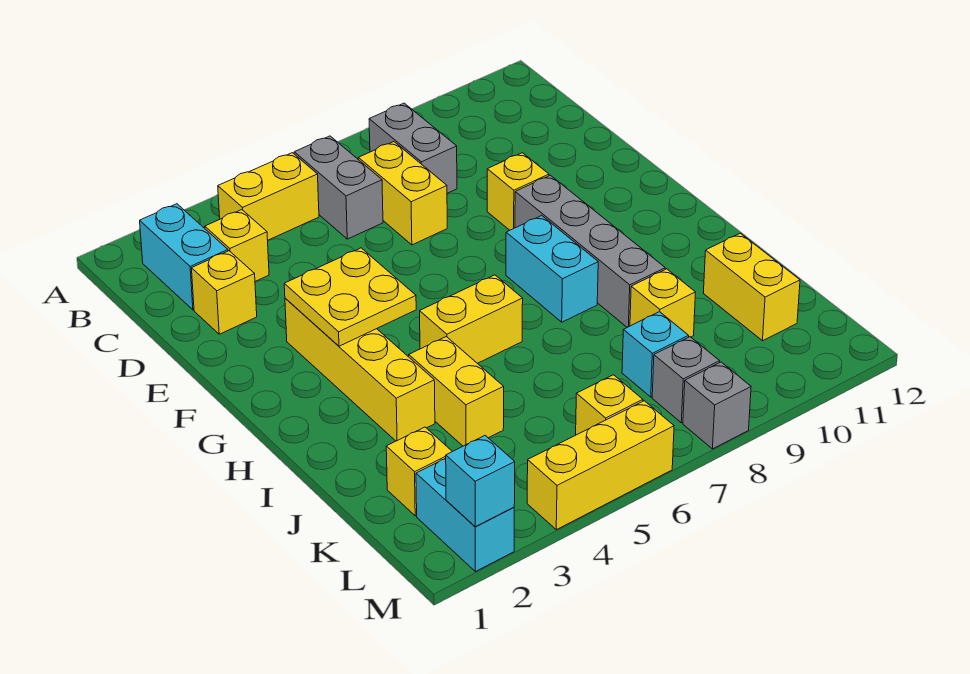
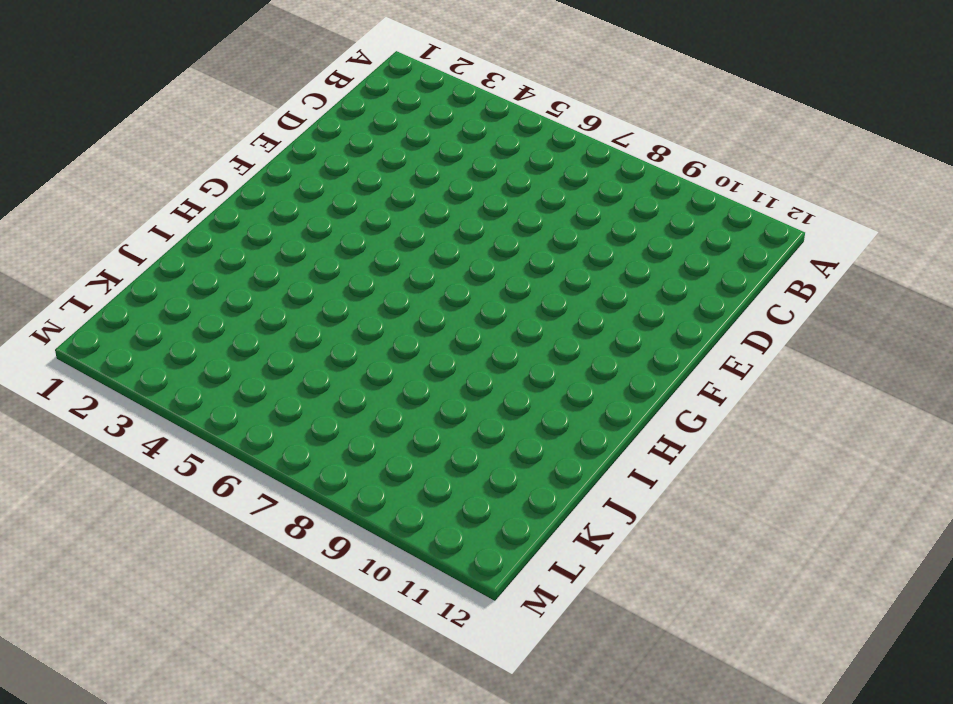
none -> cyan brick B2:C2 level 1
none -> yellow brick B4:B5 level 1
none -> grey brick B6:C6 level 1

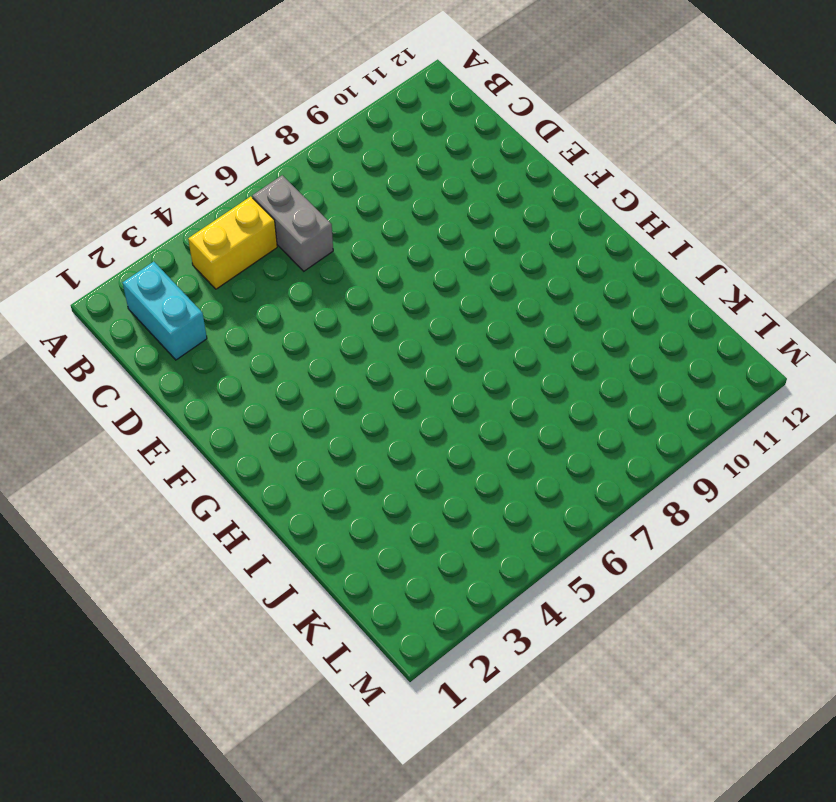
none -> grey brick B8:C8 level 1
none -> yellow brick C3 level 1
none -> yellow brick C7:D7 level 1

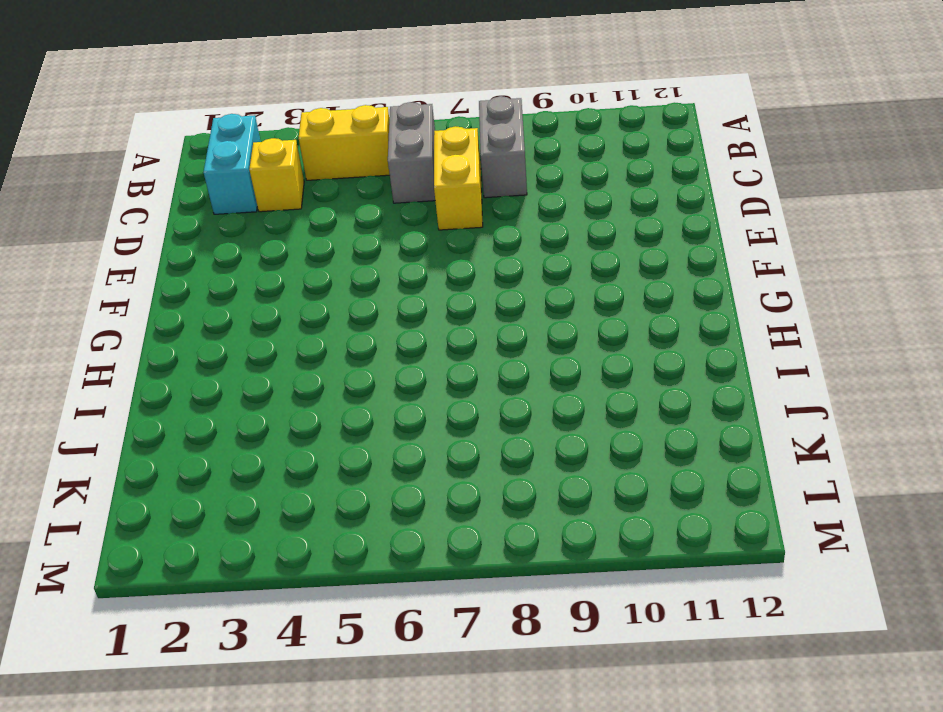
none -> yellow brick D2 level 1
none -> yellow brick E9 level 1
none -> yellow brick F3:I3 level 1

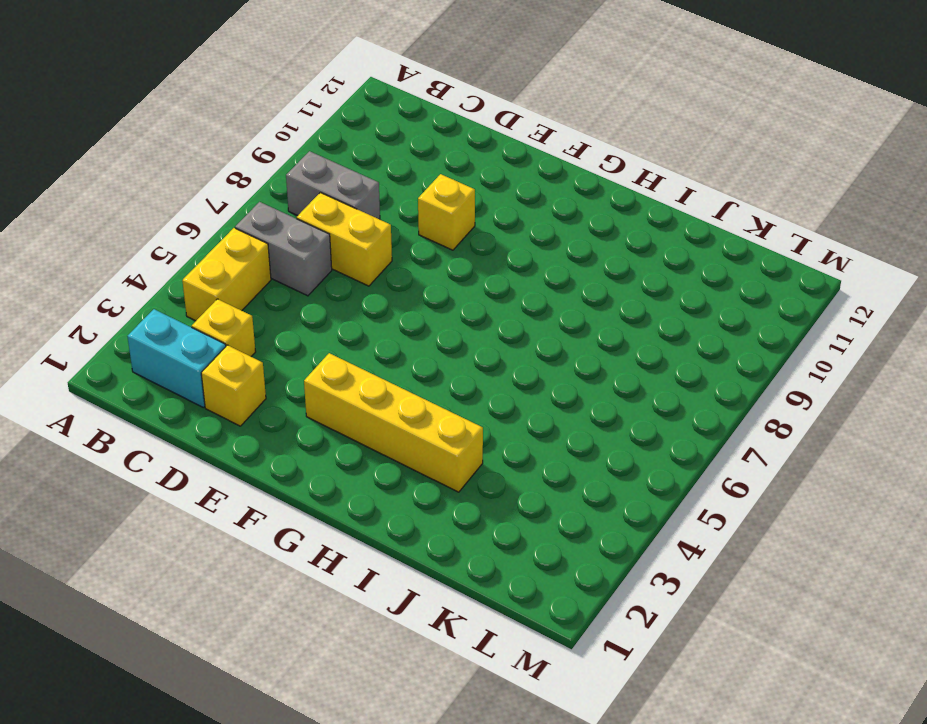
none -> grey brick F9:I9 level 1
none -> cyan brick G8:H8 level 1
none -> yellow brick H5:H6 level 1

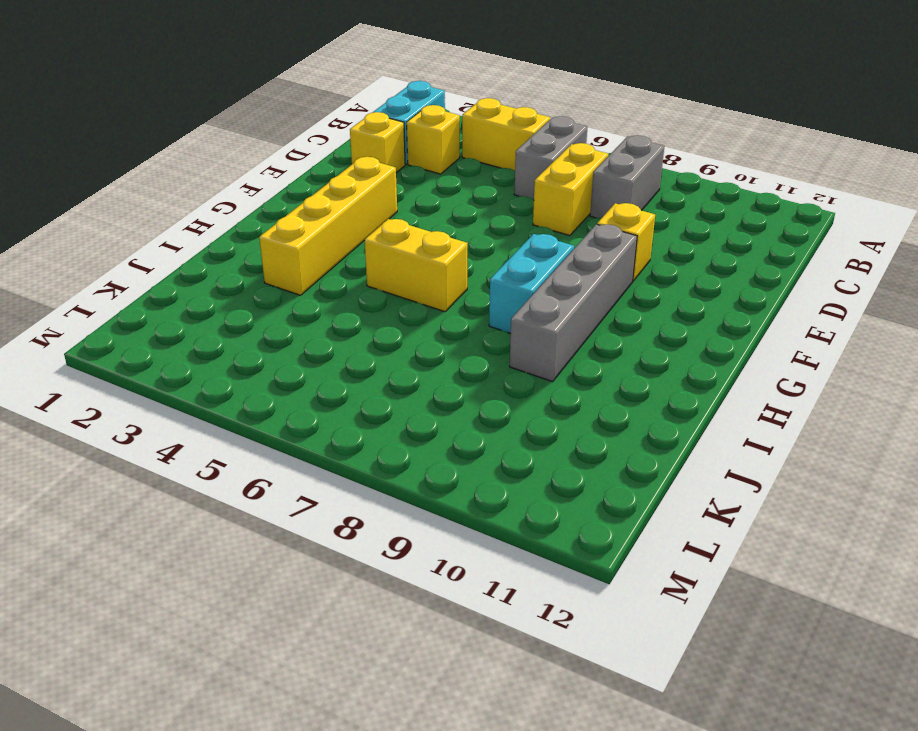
none -> yellow brick I4:J4 level 1
none -> yellow brick J9 level 1
none -> yellow brick J11:K11 level 1

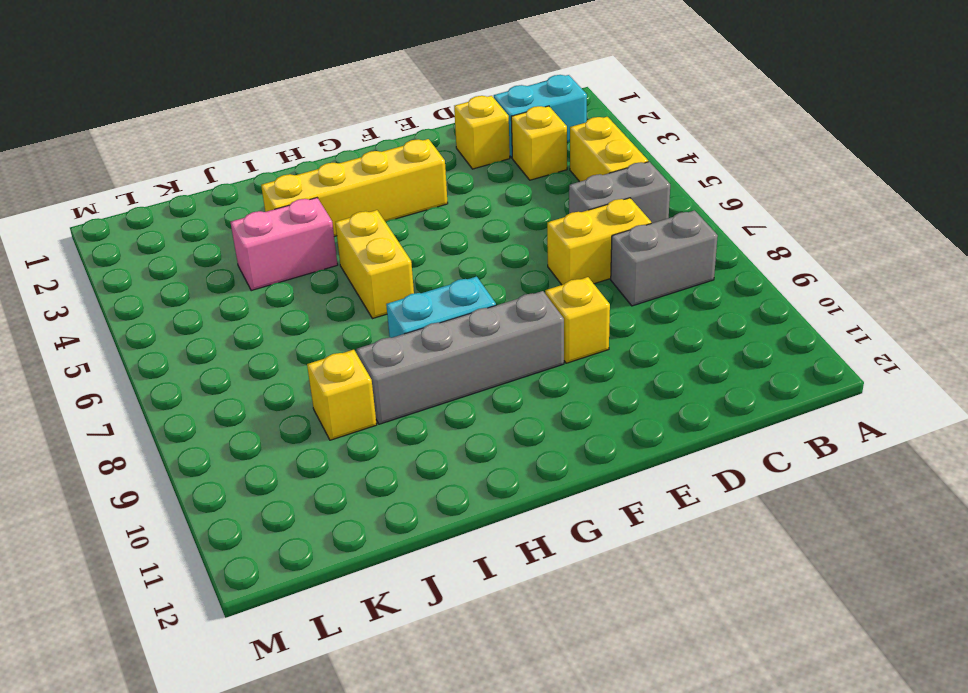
pink brick I4:J4 level 1 -> yellow brick I4:J4 level 1
none -> yellow brick J11:K11 level 1
none -> yellow brick K2 level 1
none -> cyan brick K8 level 1

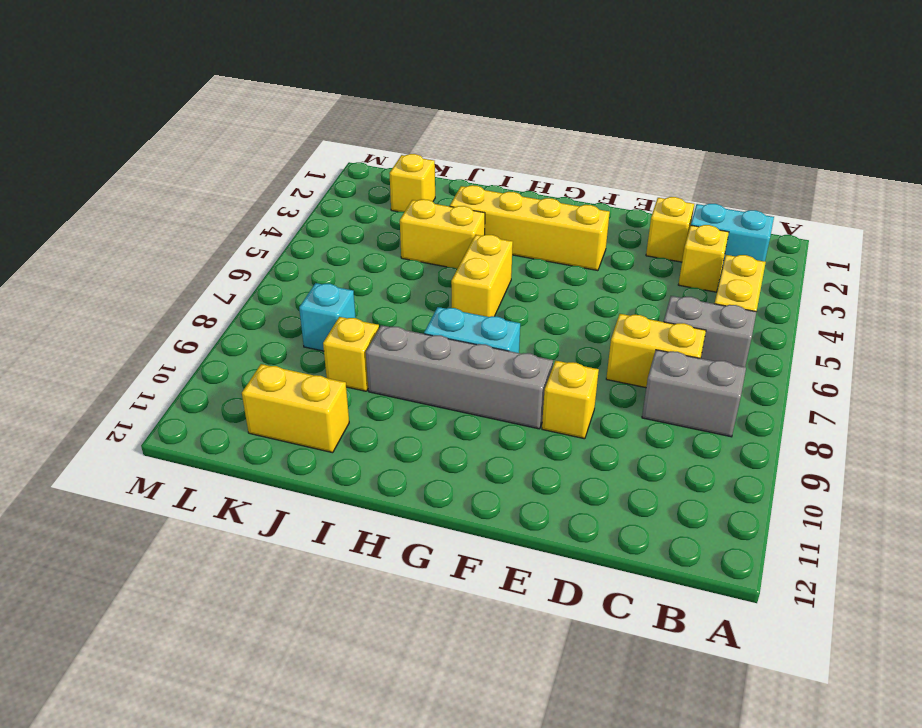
none -> cyan brick L2:M2 level 1
none -> yellow brick L6 level 1
none -> grey brick L8 level 1

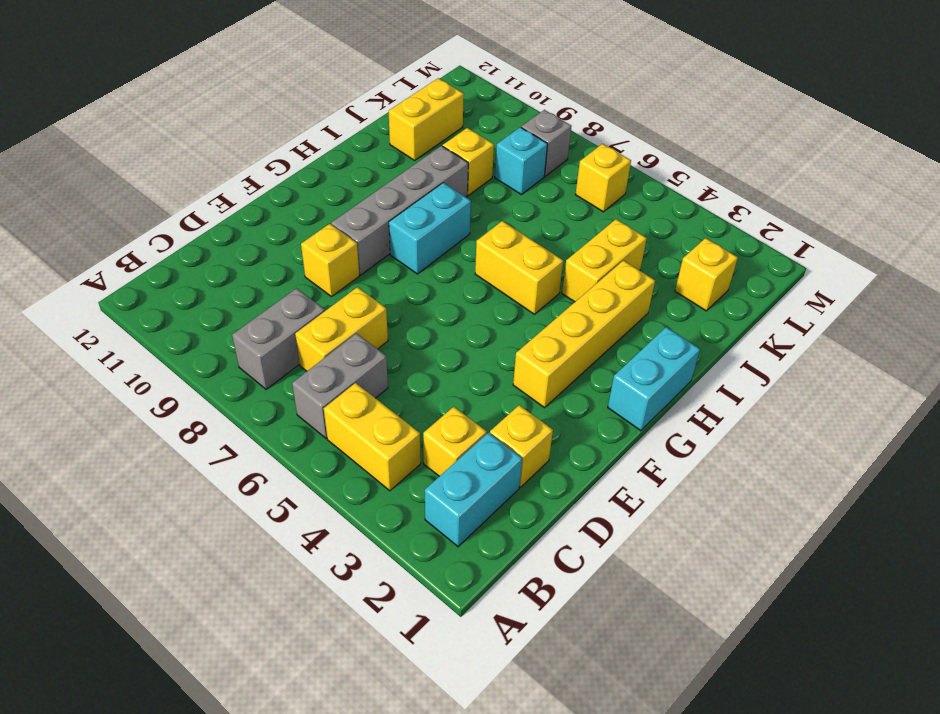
cyan brick G1:H1 level 1 -> cyan brick L2:M2 level 1
none -> yellow brick M4:M6 level 1
none -> grey brick M8 level 1
none -> yellow plate F3:G4 level 2

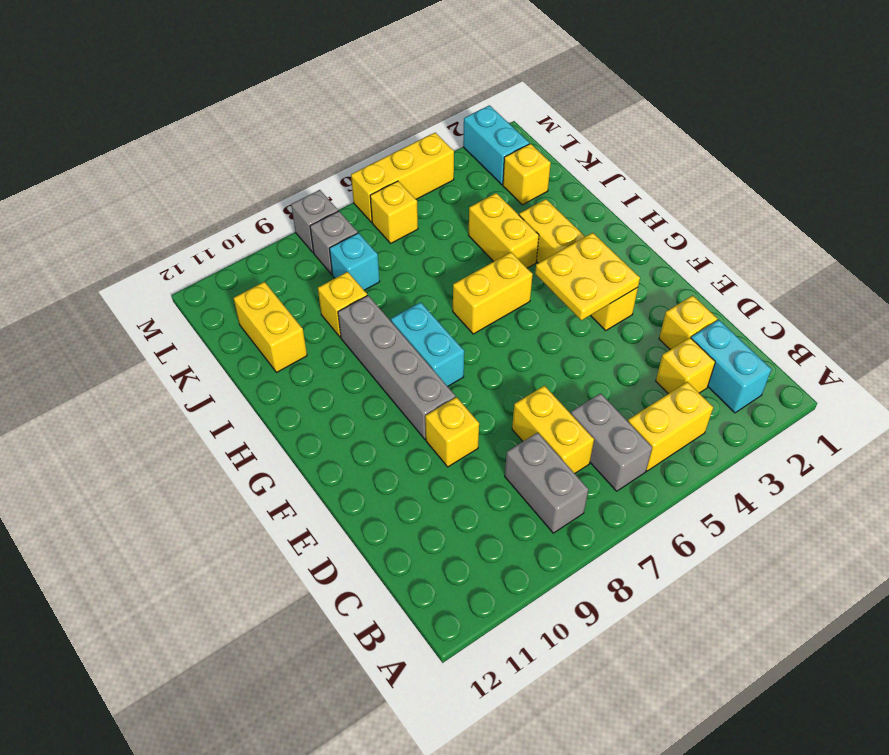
none -> cyan brick M2 level 2

